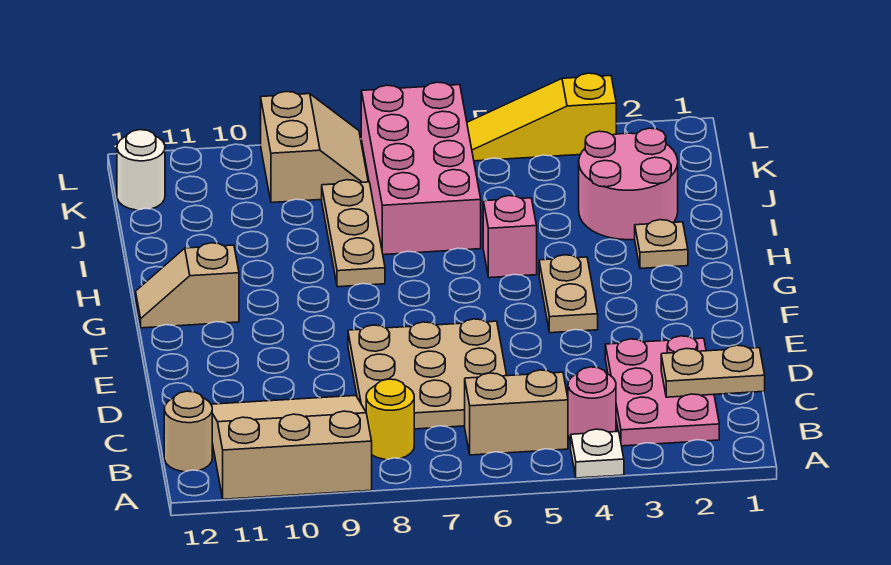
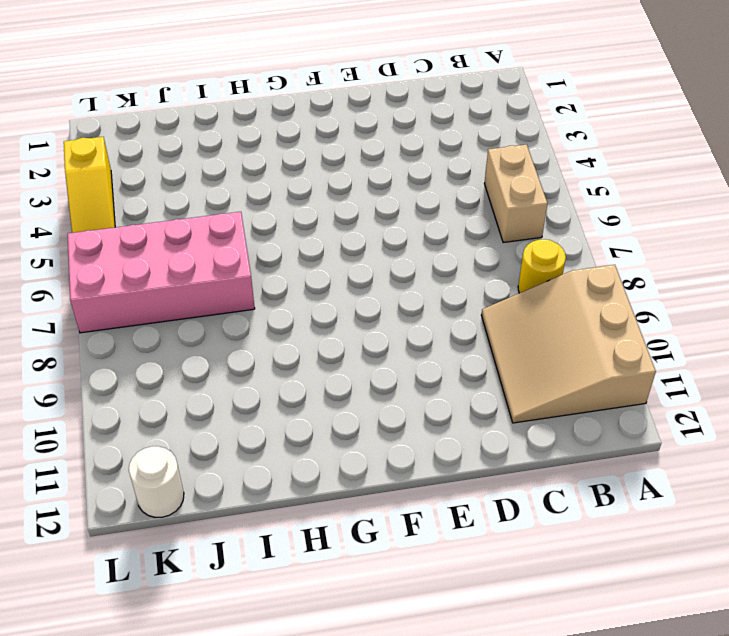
none -> white plate A4 level 1
none -> pink plate B2:D3 level 1
none -> pink round brick B4 level 1

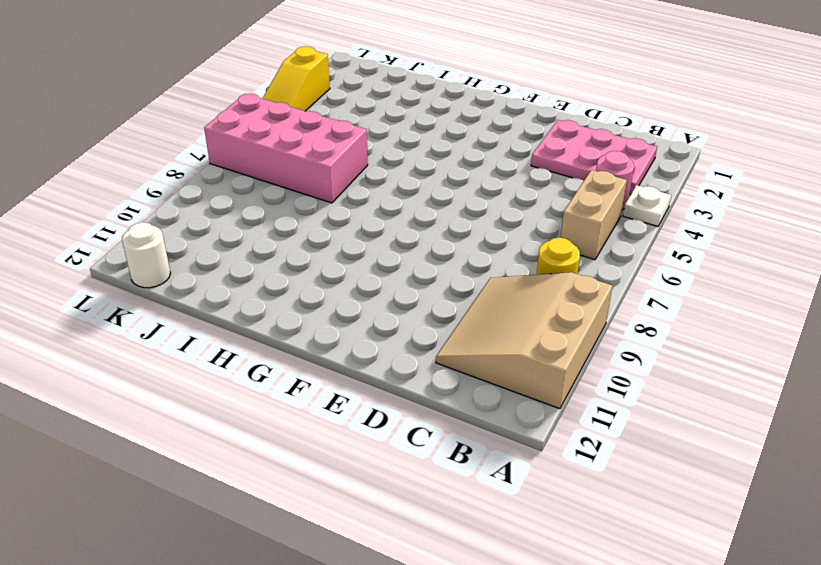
none -> tan round brick B12 level 1
none -> tan plate C6:E8 level 1
none -> tan plate F4:G4 level 1

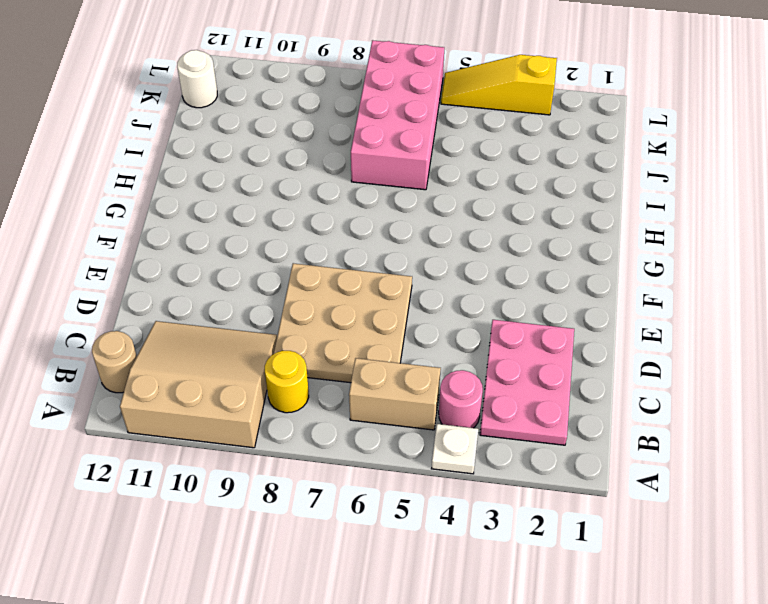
none -> tan plate F4:G4 level 1
none -> tan slope G11:G12 level 1 top 11
none -> tan plate H2 level 1

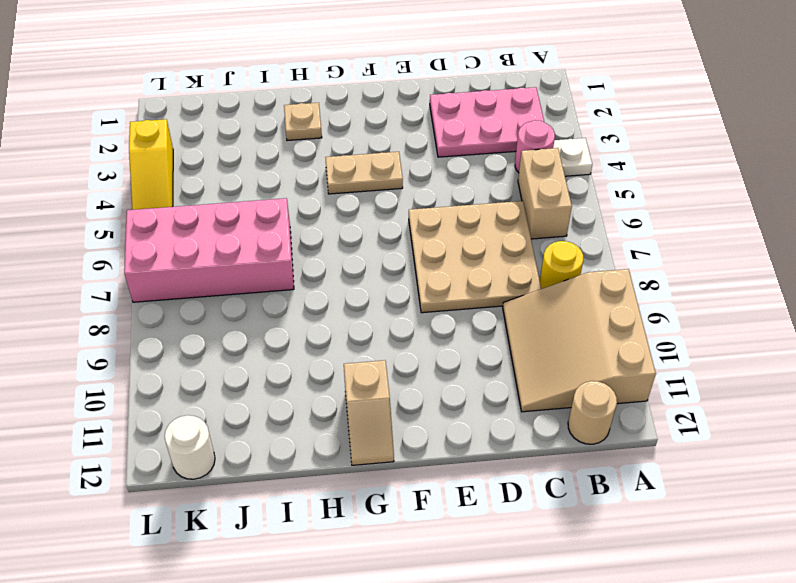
none -> pink brick H5 level 1
none -> tan plate H8:J8 level 1
none -> pink round brick I2:J3 level 1

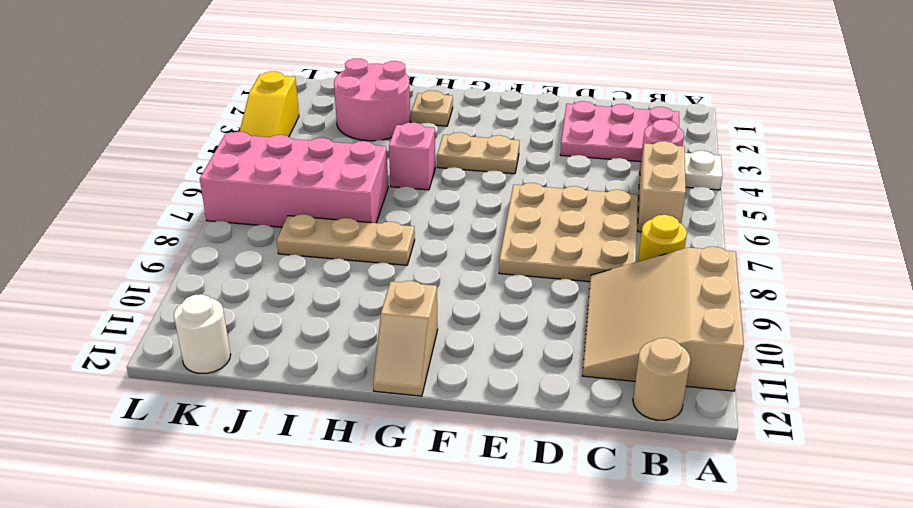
none -> tan slope K8:L9 level 1 top 9
none -> tan plate C1:C2 level 2

